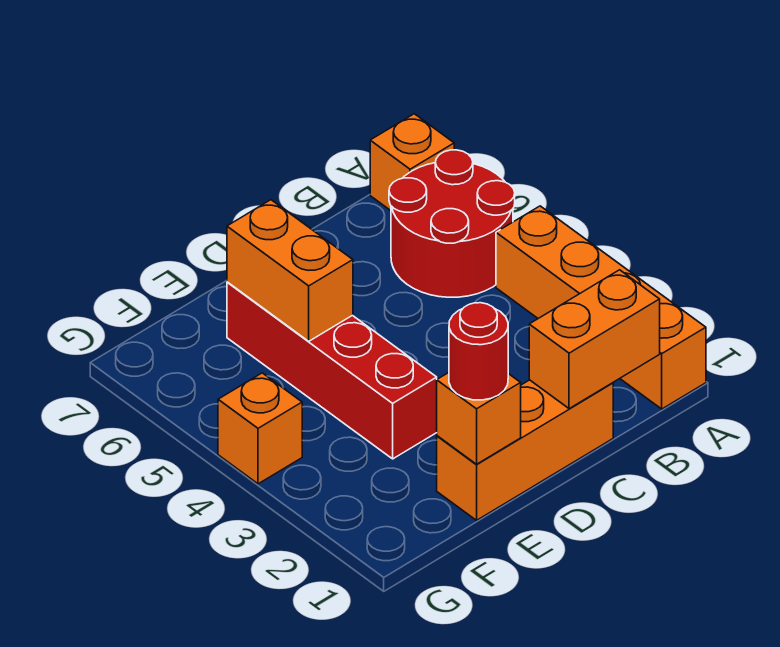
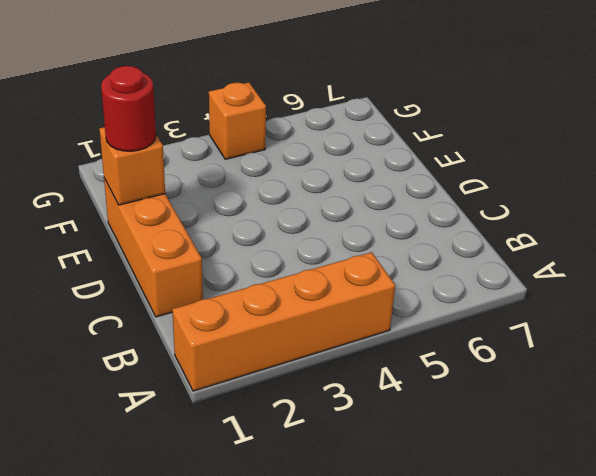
none -> red round brick A5:B6 level 1
none -> orange brick A7 level 1

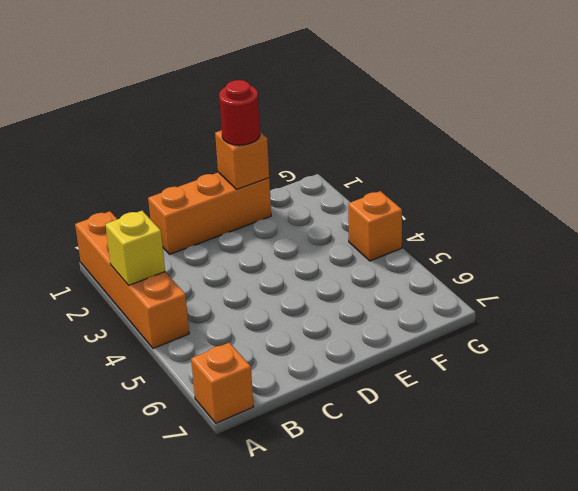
yellow brick A3 level 2 -> none
none -> red round brick A5:B6 level 1
none -> red brick E3:E6 level 1

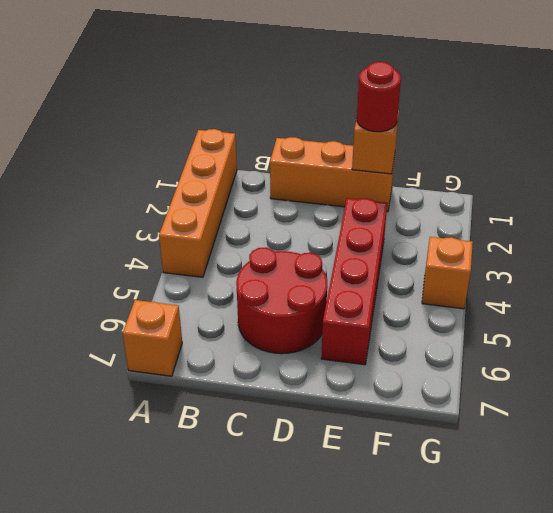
red round brick C5:D6 level 1 -> red round brick A5:B6 level 1
none -> orange brick B1:C1 level 2
none -> orange brick E5:E6 level 2

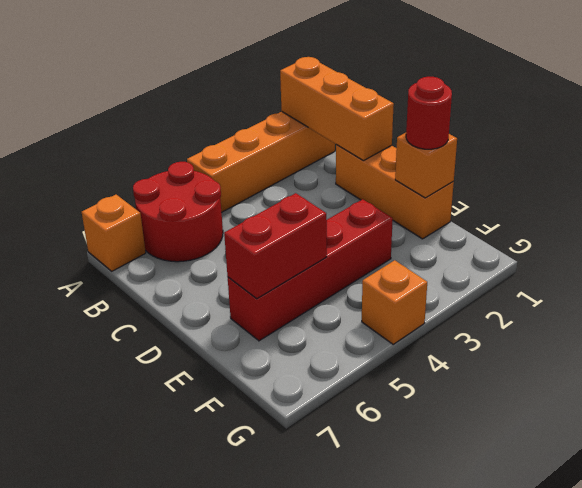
orange brick A1:C1 level 2 -> orange brick B1:C1 level 2
red brick E5:E6 level 2 -> orange brick E5:E6 level 2

